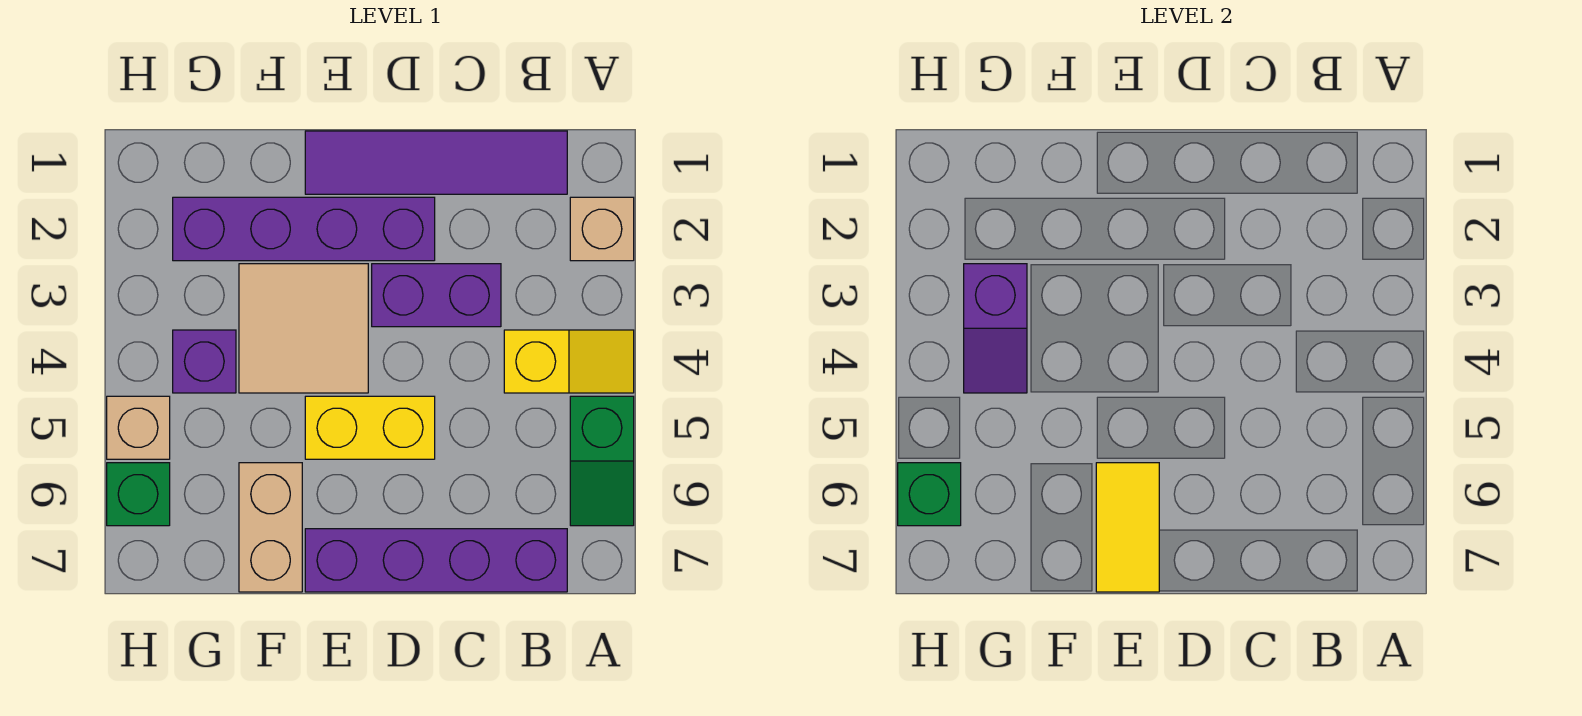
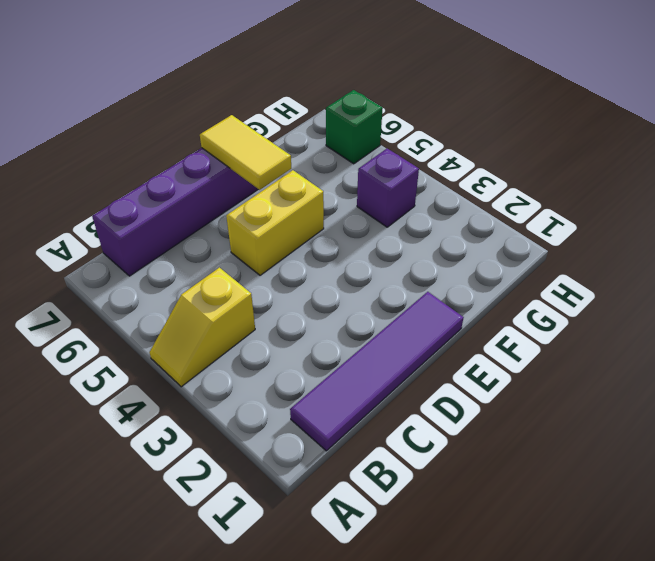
none -> tan brick A2 level 1
none -> green slope A5:A6 level 1 top 5
none -> purple brick C3:D3 level 1

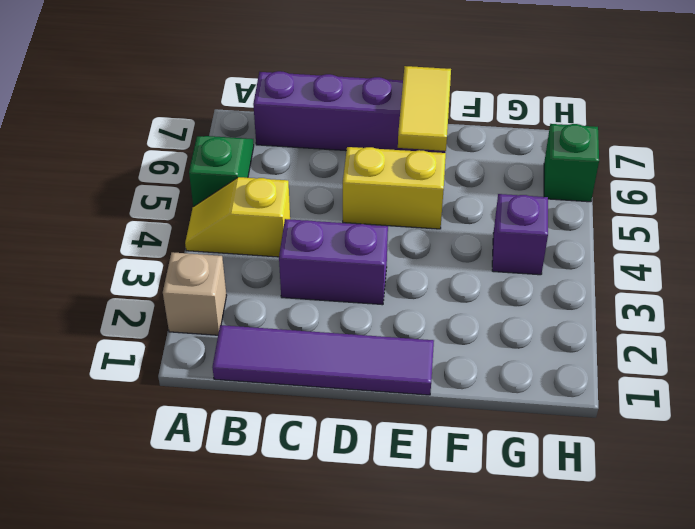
none -> purple brick D2:G2 level 1
none -> tan tile E3:F4 level 1
none -> tan brick F6:F7 level 1

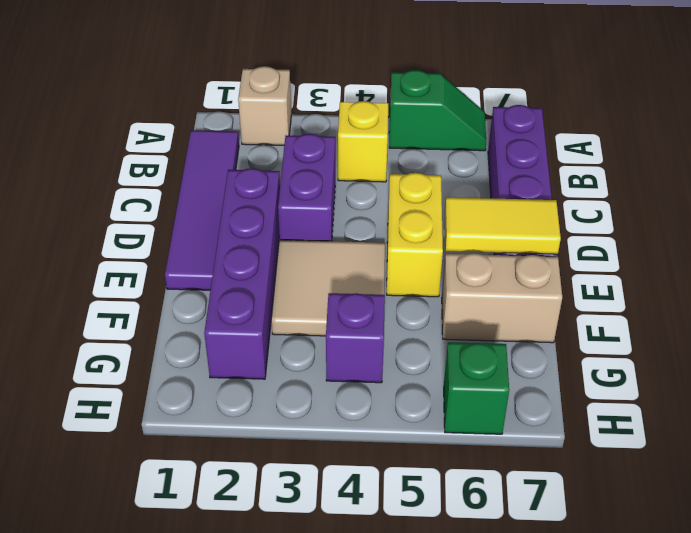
none -> tan brick H5 level 1
none -> purple slope G3:G4 level 2 top 3
none -> green brick H6 level 2

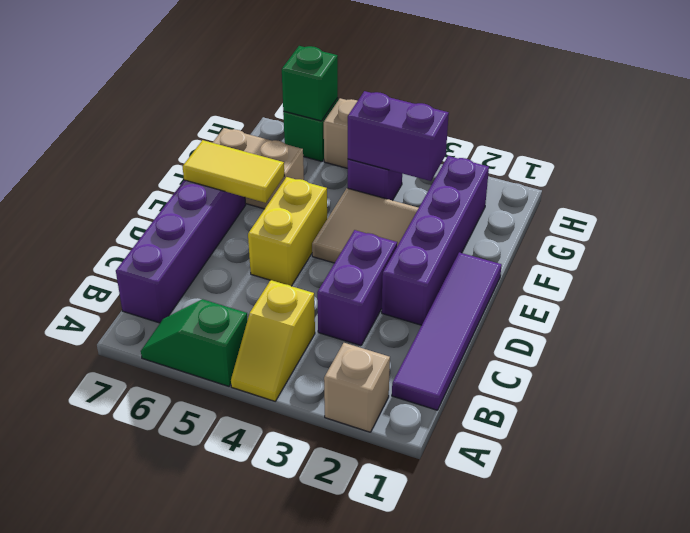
purple brick G3:G4 level 2 -> purple slope G3:G4 level 2 top 3

